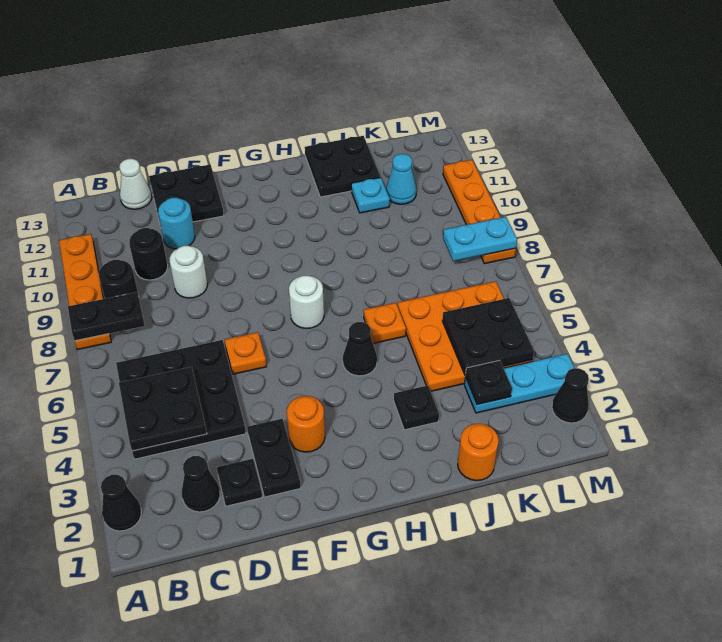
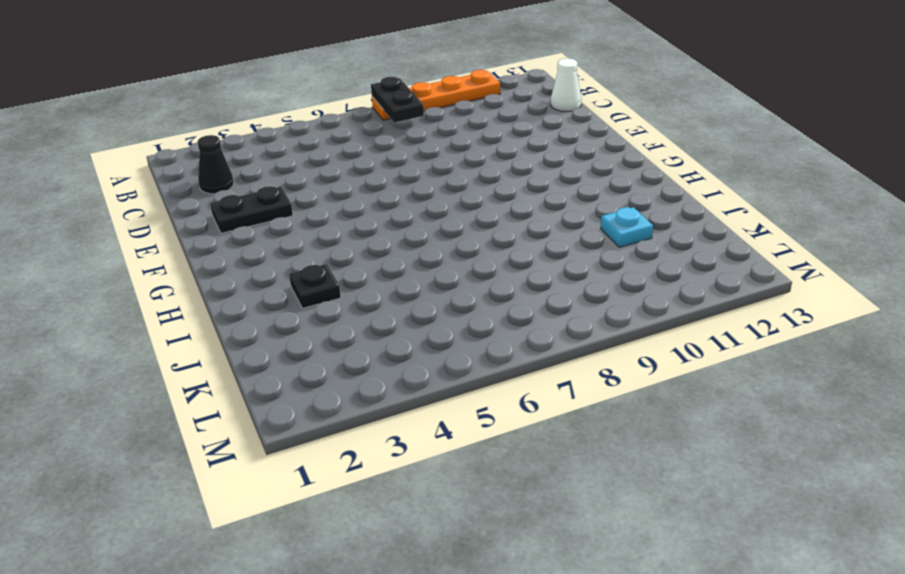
none -> black cone A2 level 1
none -> black plate B4:D6 level 1
none -> black round brick B9 level 1
none -> black round brick C10 level 1

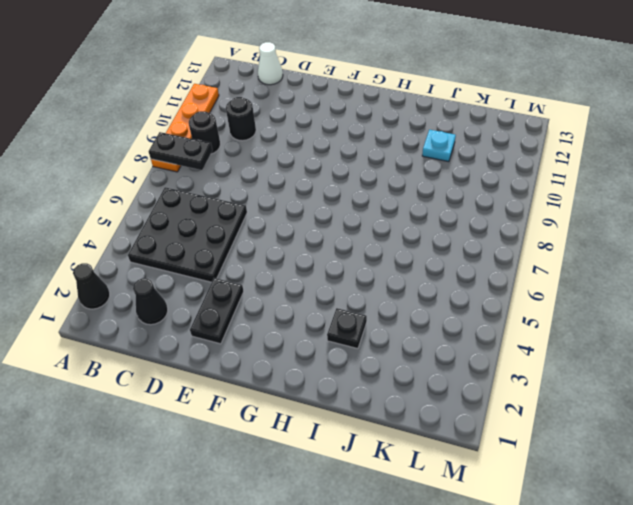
none -> black plate D2 level 1
none -> white round brick D9 level 1
none -> cyan round brick D11 level 1
none -> black plate D12:E13 level 1

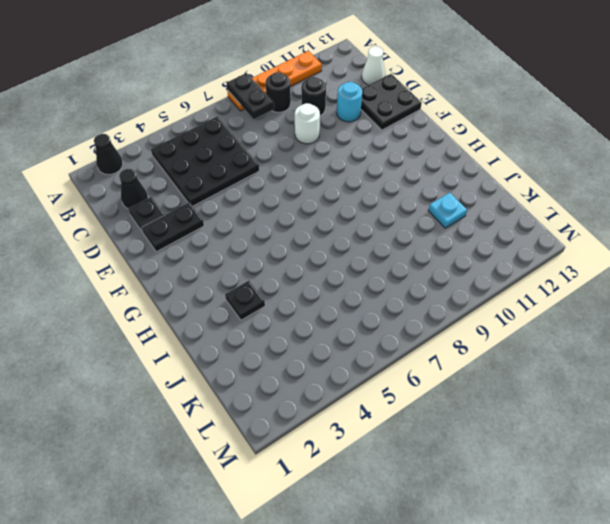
none -> orange plate E6 level 1
none -> orange round brick F3 level 1
none -> white round brick G7 level 1
none -> black cone H5 level 1

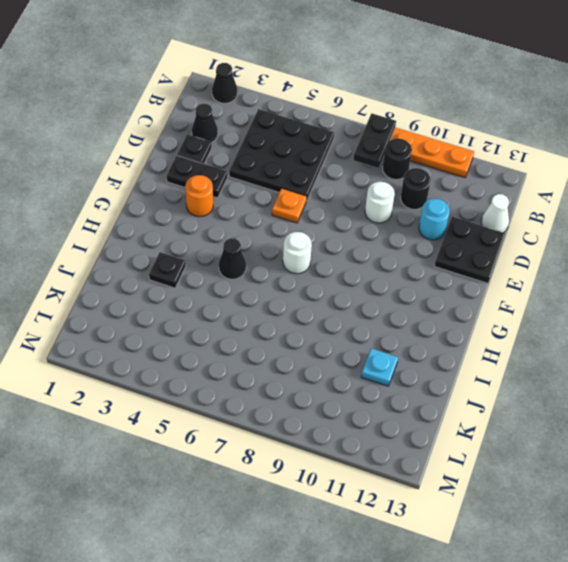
none -> orange plate I6 level 1
none -> black plate I12:J13 level 1
none -> orange round brick J1 level 1
none -> orange plate J4:L6 level 1

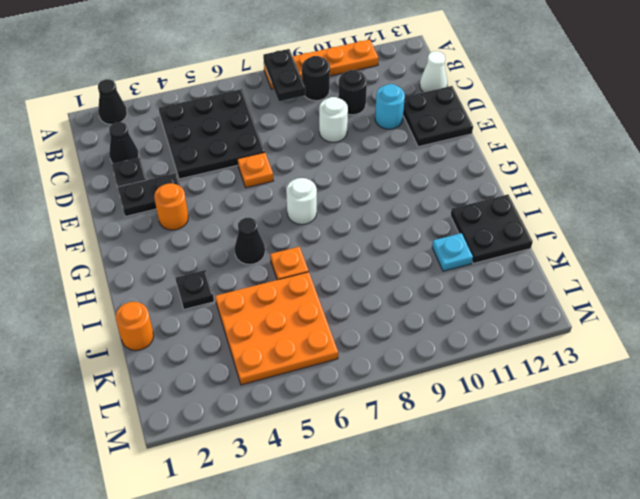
none -> cyan plate K3:M3 level 1
none -> cyan cone K11 level 1
none -> black cone M2 level 1
none -> orange plate M8:M11 level 1

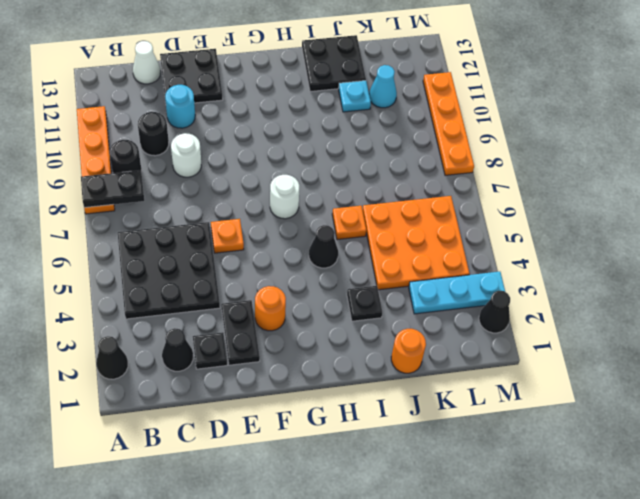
none -> black plate B4:C5 level 2
none -> black plate K3 level 2
none -> black plate K4:L5 level 2
none -> cyan plate L8:M8 level 2

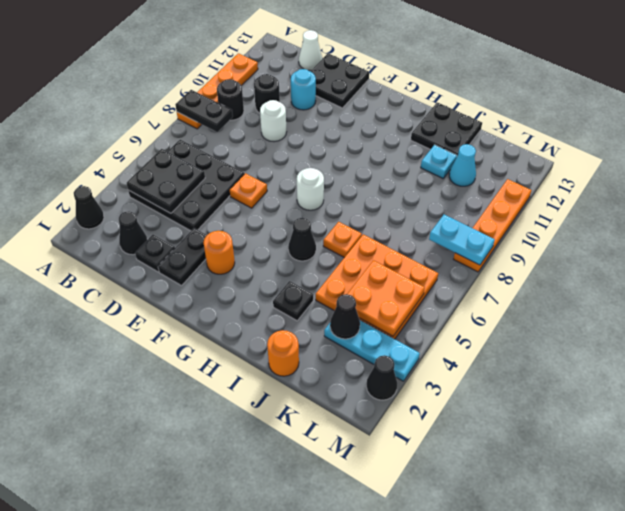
black cone K3 level 2 -> black plate K3 level 2
orange plate K4:L5 level 2 -> black plate K4:L5 level 2

